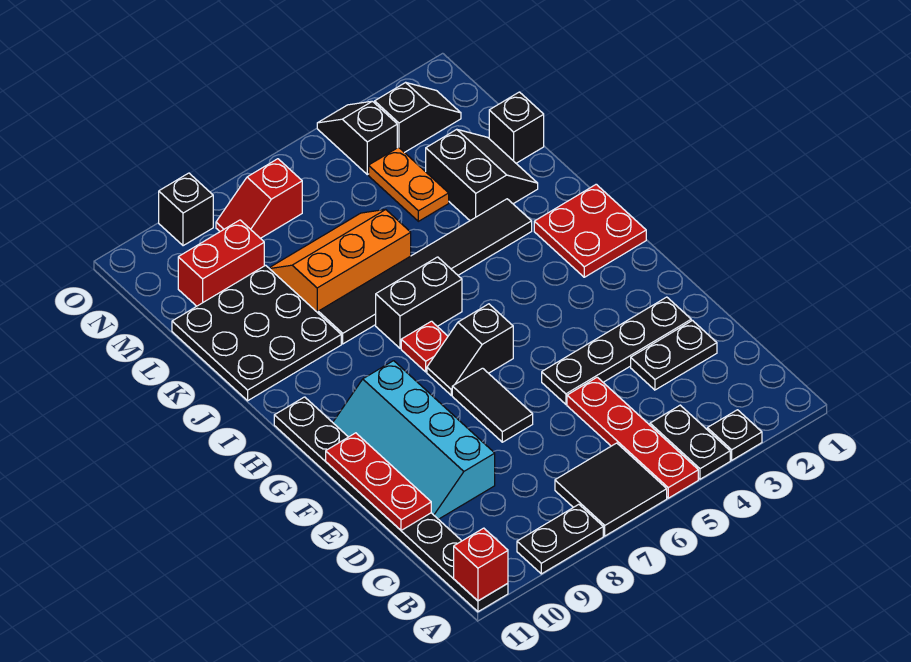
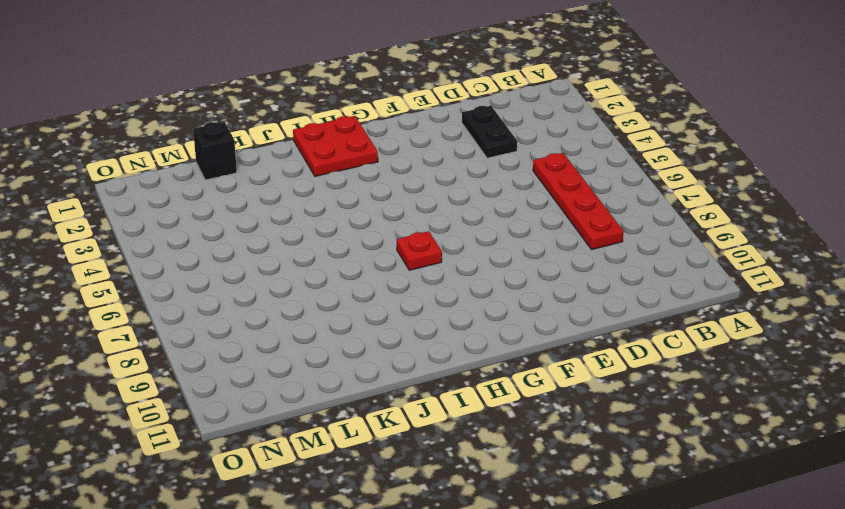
red plate C5:C8 level 1 -> red plate A5:D5 level 1
none -> black plate A3 level 1
none -> black plate A4:B4 level 1
none -> black tile A6:B7 level 1

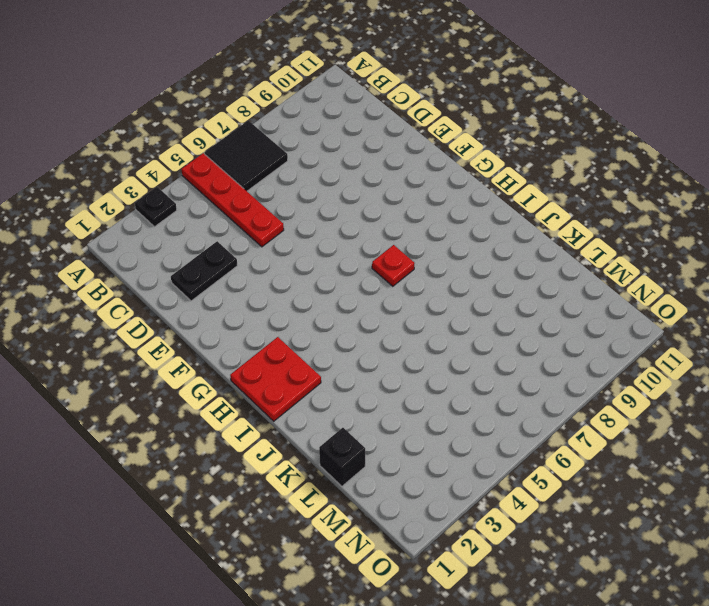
none -> black plate A4:B4 level 1
none -> black plate A8:A9 level 1
none -> black plate A11:H11 level 1

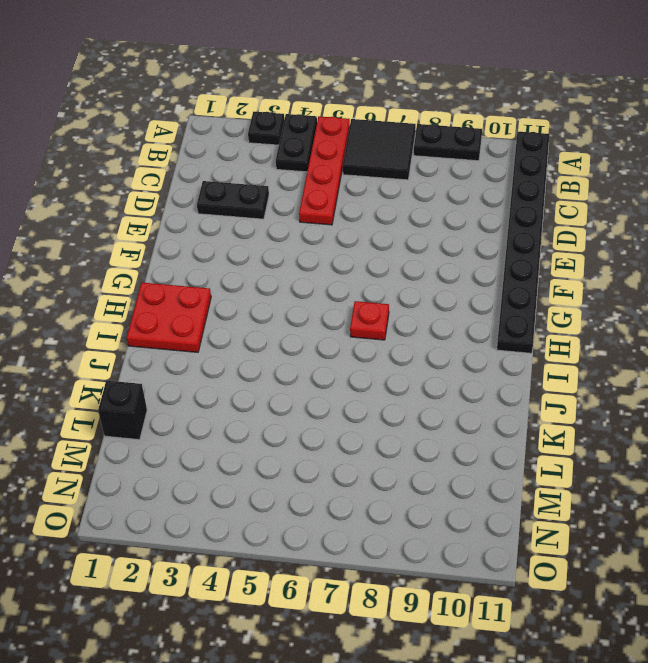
none -> cyan slope D9:G10 level 1 top 9
none -> black plate E2:E5 level 1
none -> black tile E7:F7 level 1

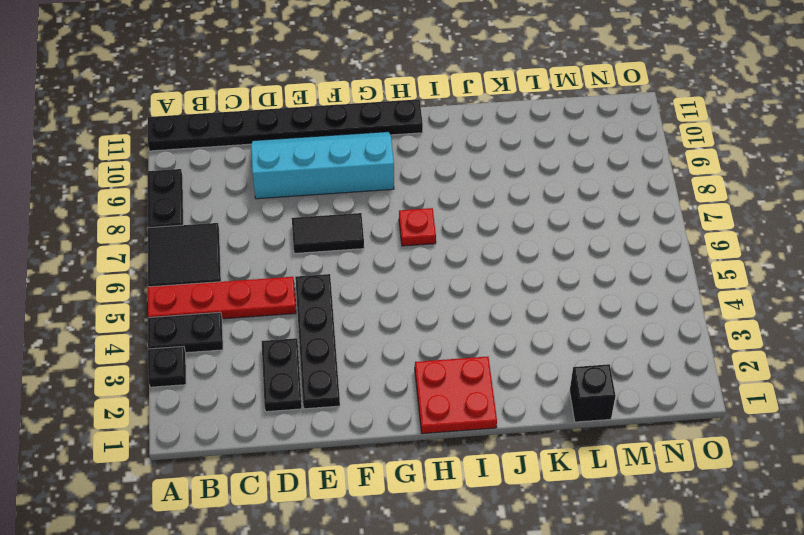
none -> black slope G6:G7 level 1 top 6
none -> black brick I6:I7 level 1
none -> black tile J3:J8 level 1

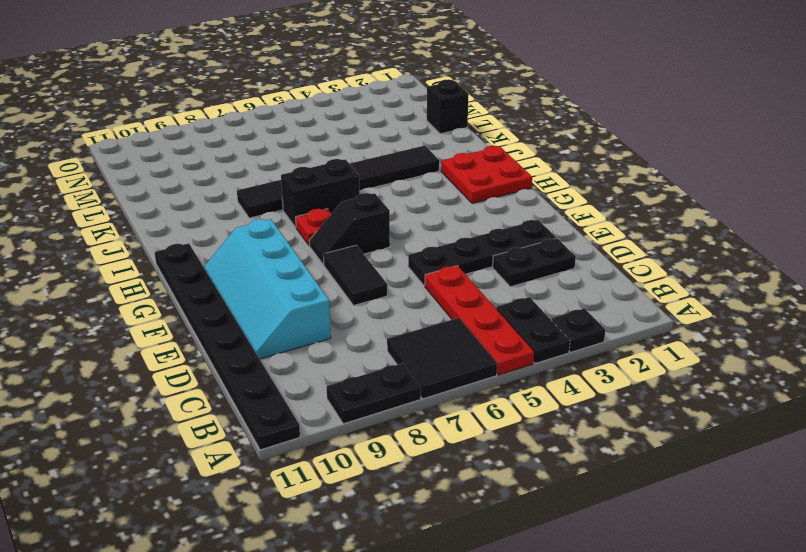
none -> black plate J9:L11 level 1
none -> black slope K2:L3 level 1 top 3
none -> orange slope K6:L8 level 1 top K

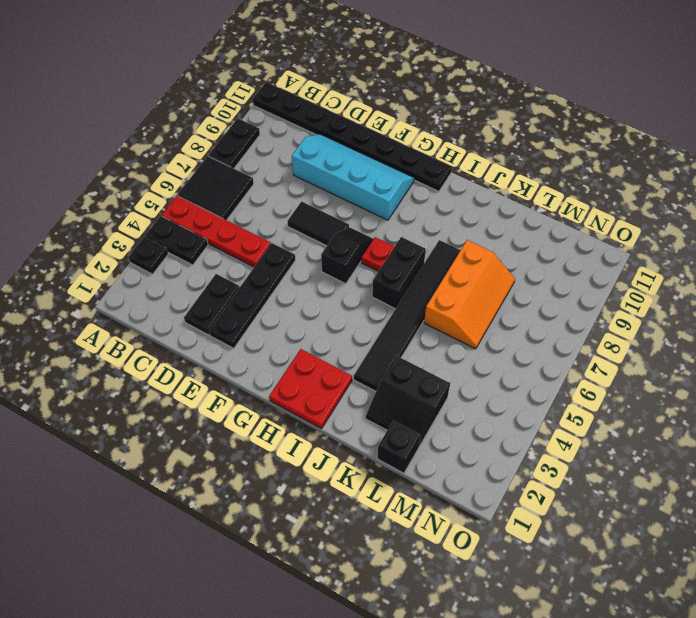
none -> black plate J9:L11 level 1
none -> orange plate L4:M4 level 1
none -> red brick M9:M10 level 1

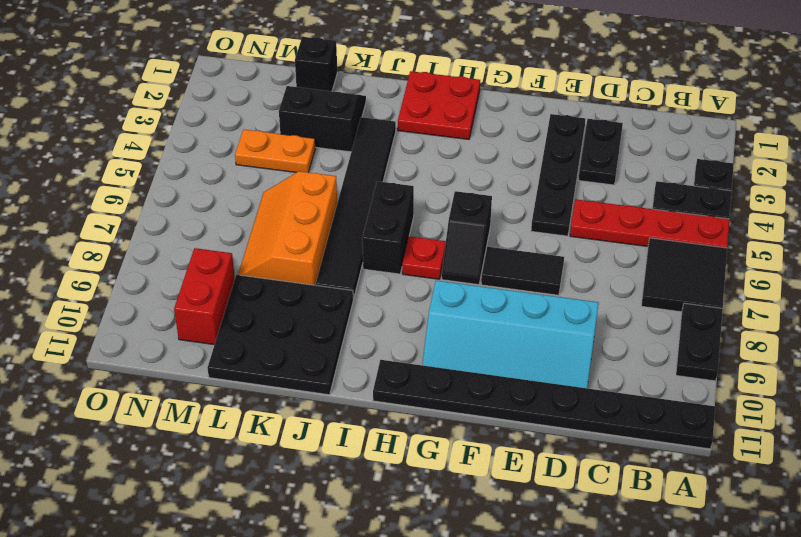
none -> black slope N2:N3 level 1 top 3
none -> black slope N4:O4 level 1 top N
none -> red slope N7:N8 level 1 top 7

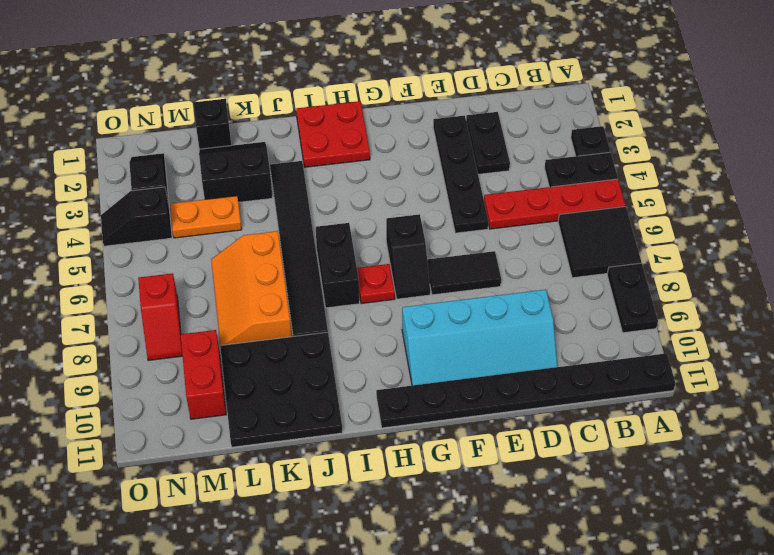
none -> black brick O9 level 1
none -> red brick A11 level 2
none -> red plate D11:F11 level 2

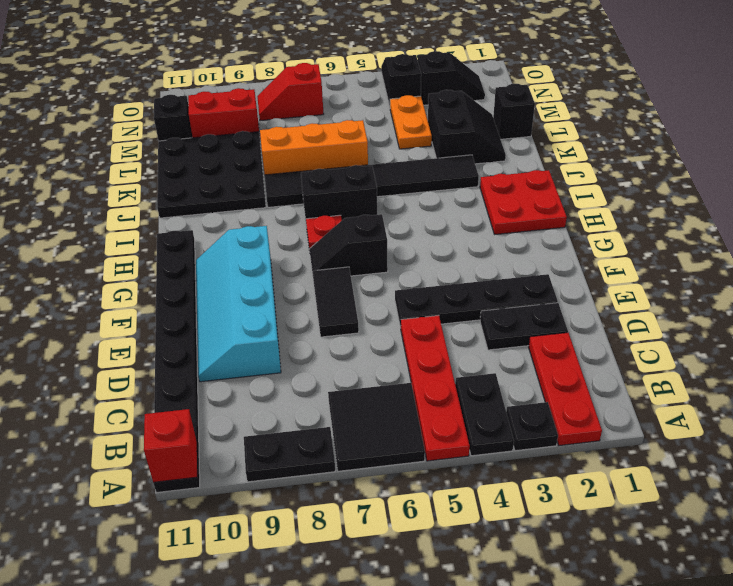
red plate A2:C2 level 1 -> red plate D11:F11 level 2
black brick M11 level 1 -> black brick O9 level 1

